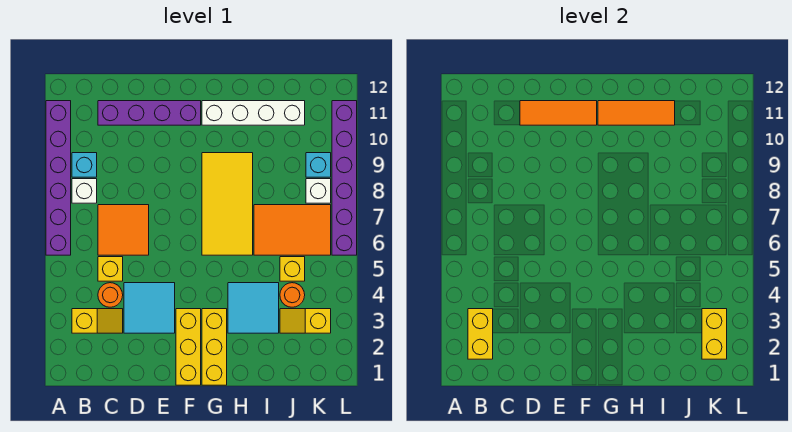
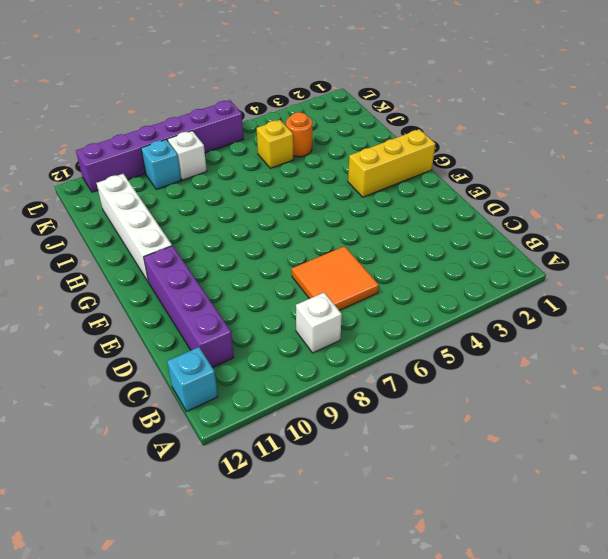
cyan brick B12 level 1 -> cyan brick B9 level 1
none -> purple brick A6:A11 level 1
none -> yellow slope B3:C3 level 1 top B
none -> orange round brick C4 level 1

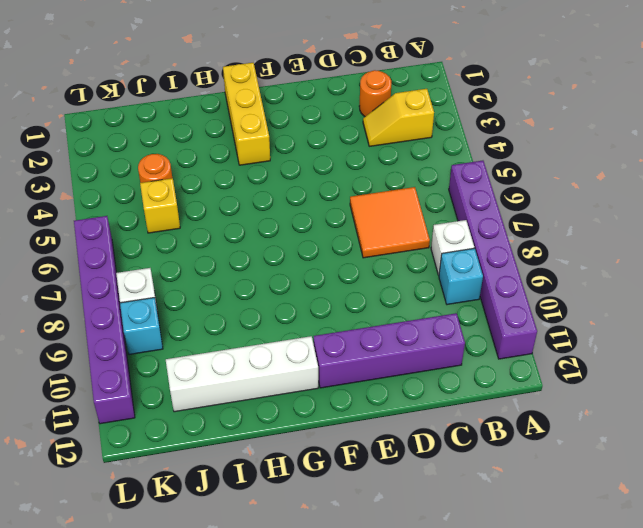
orange round brick C2 level 1 -> orange round brick C4 level 1
none -> yellow brick C5 level 1
none -> cyan tile D3:E4 level 1
none -> yellow brick F1:F3 level 1

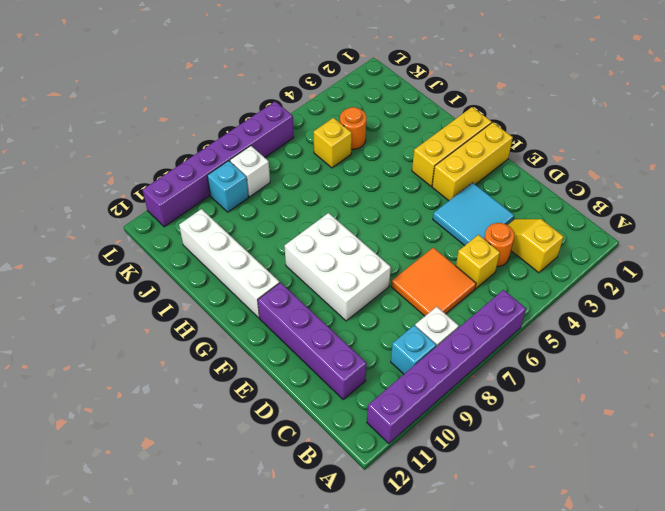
white brick E8:G9 level 1 -> yellow tile G6:H9 level 1
none -> cyan tile H3:I4 level 1
none -> orange tile I6:K7 level 1
none -> yellow slope J3:K3 level 1 top K

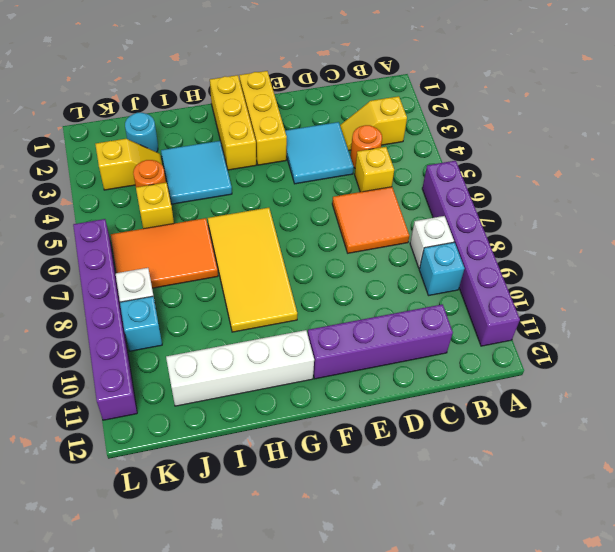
cyan round brick J2 level 1 -> none
none -> yellow brick B2:B3 level 2
none -> orange tile D11:F11 level 2
none -> orange tile G11:I11 level 2

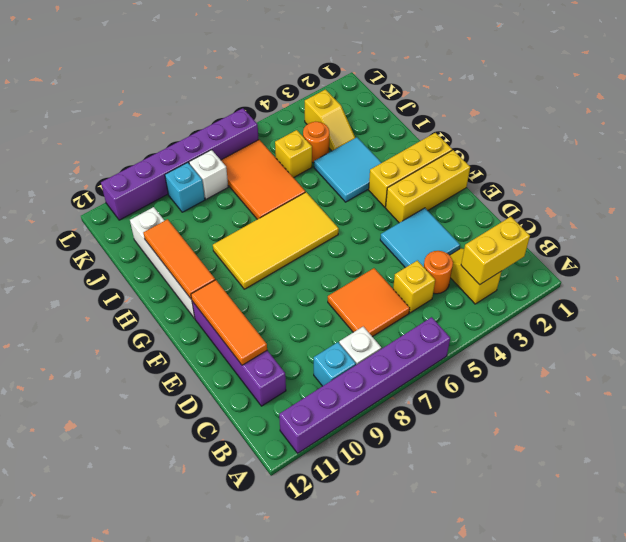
none -> yellow brick K2:K3 level 2

